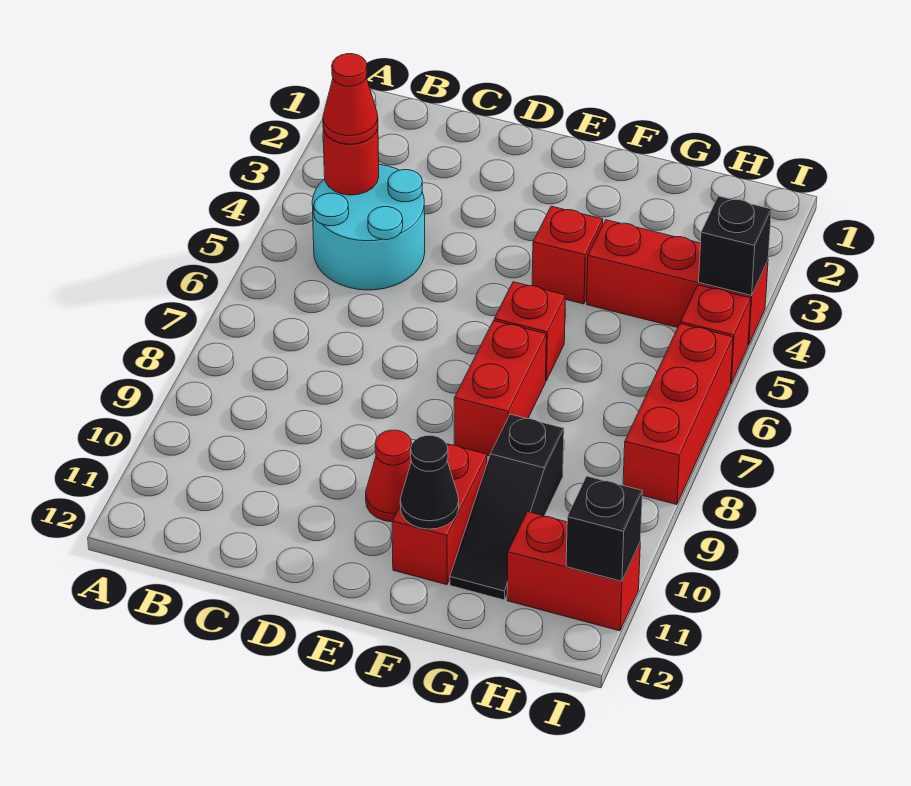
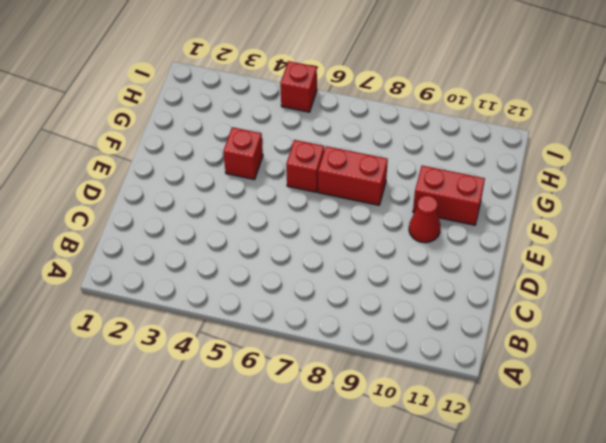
none -> cyan round brick B4:C5 level 1
none -> red brick G4:I4 level 1
none -> black slope G9:G11 level 1 top 9

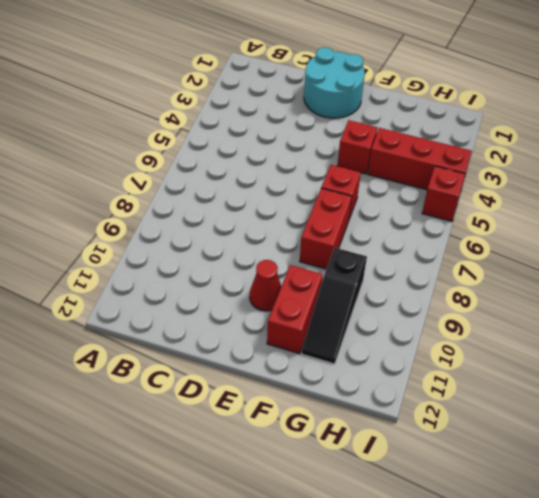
cyan round brick D1:E2 level 1 -> cyan round brick B4:C5 level 1
none -> red brick H11:I11 level 1
none -> red brick I6:I8 level 1
none -> red round brick B4 level 2

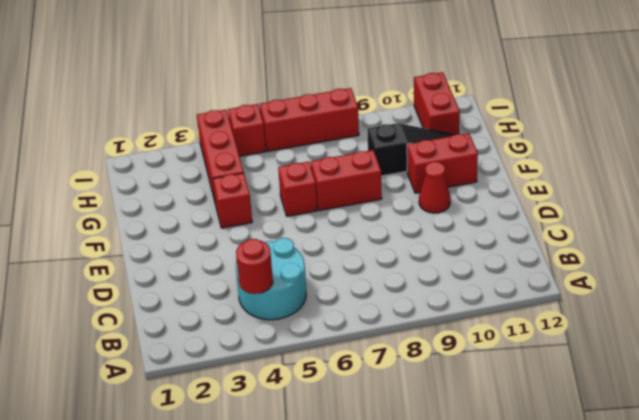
none -> black cone F11 level 2
none -> black brick I4 level 2
none -> black brick I11 level 2

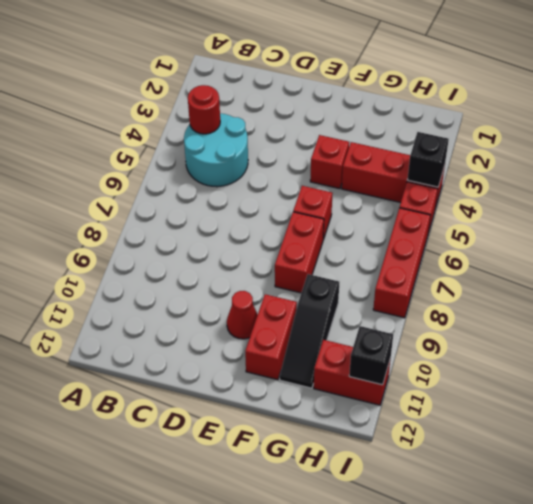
none -> black cone F11 level 2
none -> red cone B4 level 3

